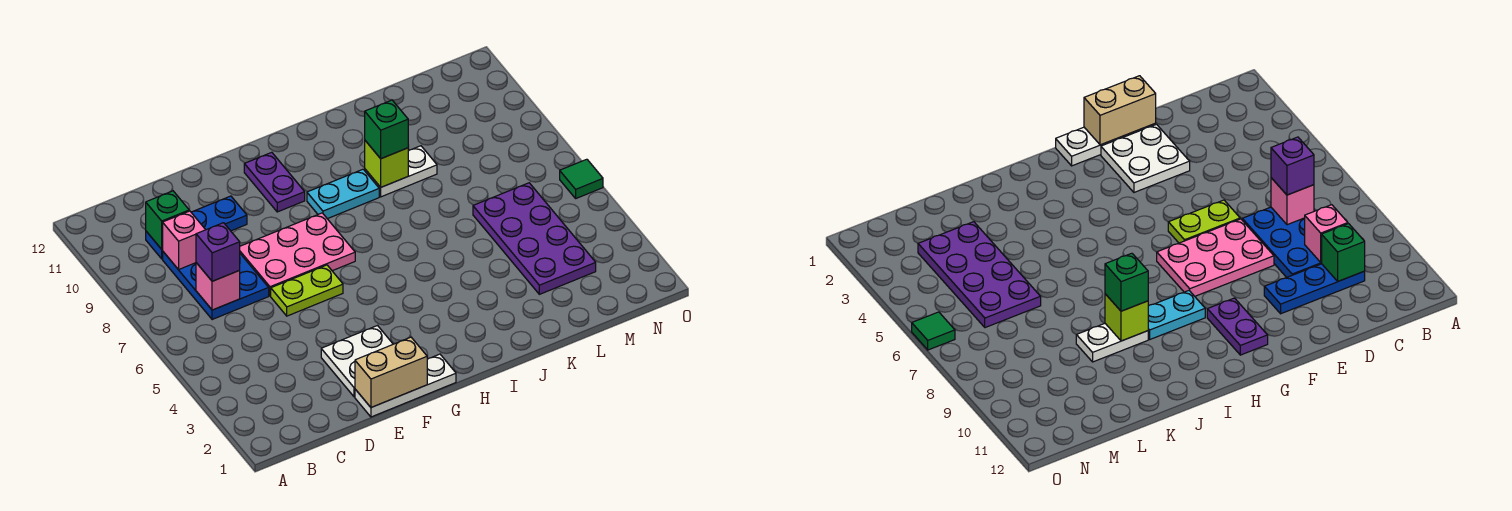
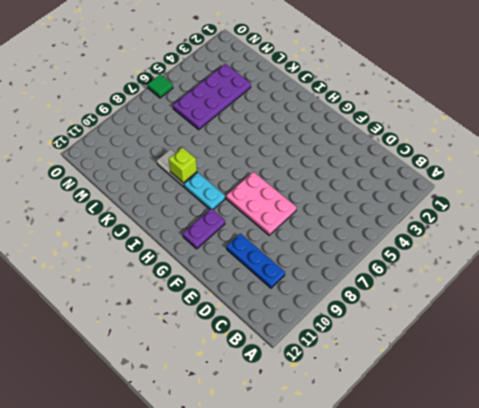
none -> blue plate C7:D9 level 1
none -> white plate E1:G1 level 1
none -> white plate E2:F3 level 1

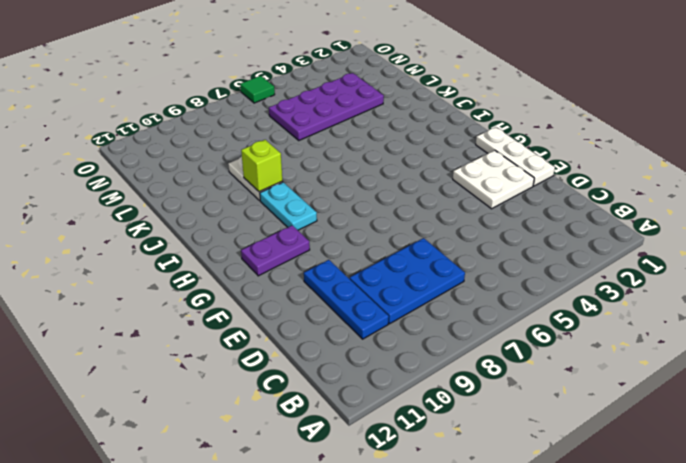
none -> lime plate E6:F6 level 1
none -> pink plate E7:G8 level 1
none -> pink brick C7 level 2

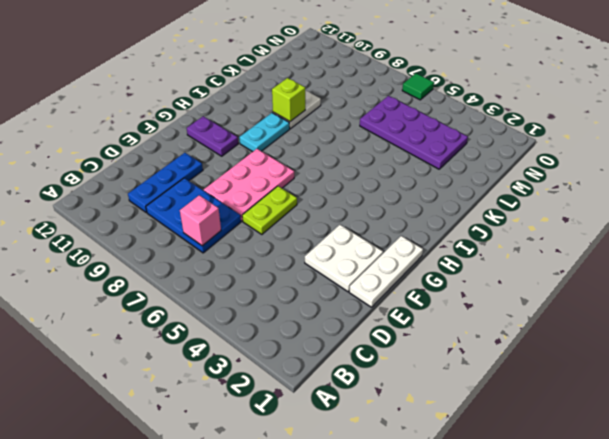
none -> pink brick C9 level 2
none -> green brick C10 level 2
none -> tan brick E1:F1 level 2

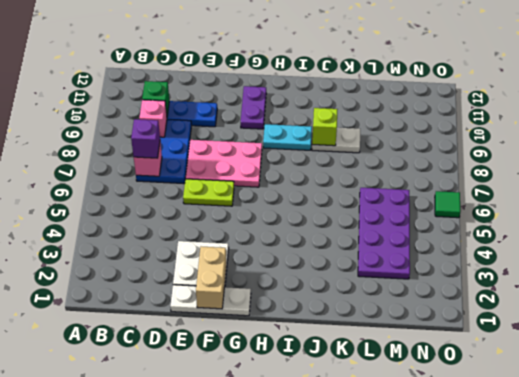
tan brick F1:F2 level 2 -> tan brick E1:F1 level 2
none -> green brick J9 level 3

